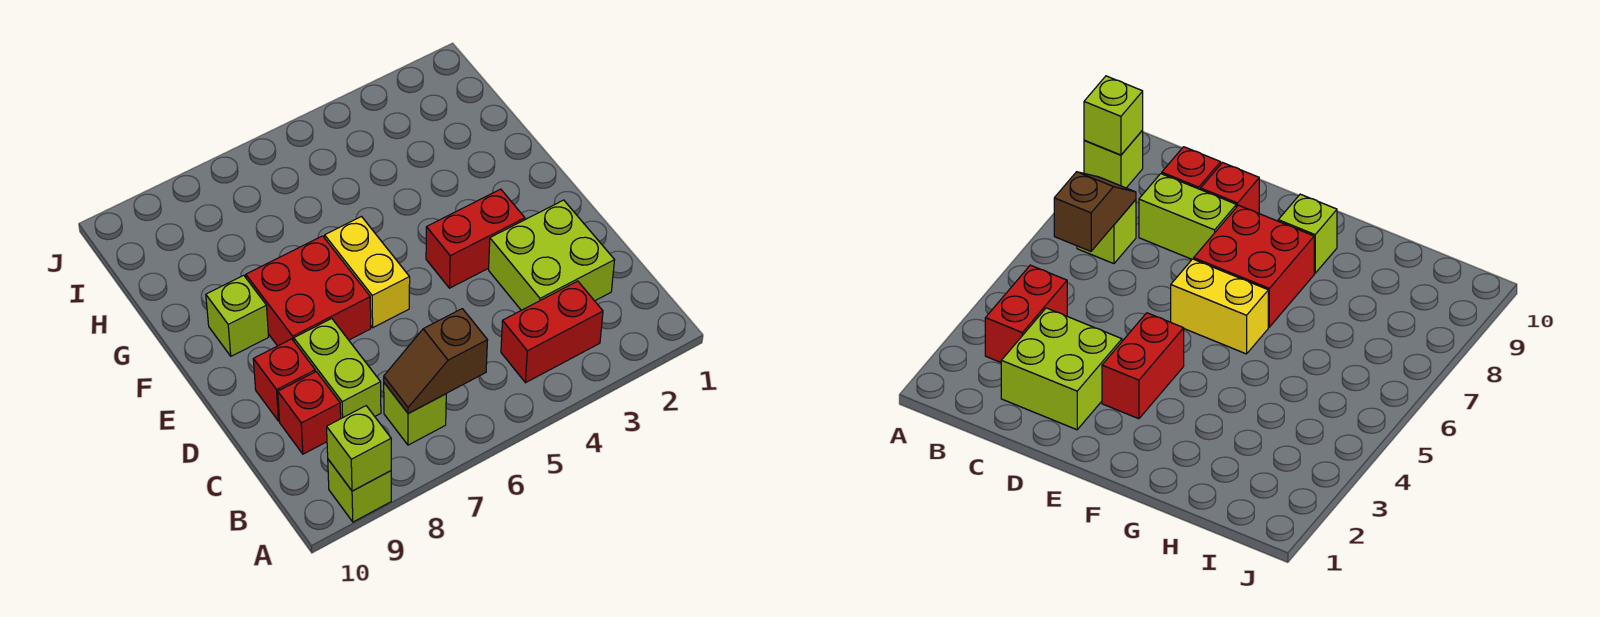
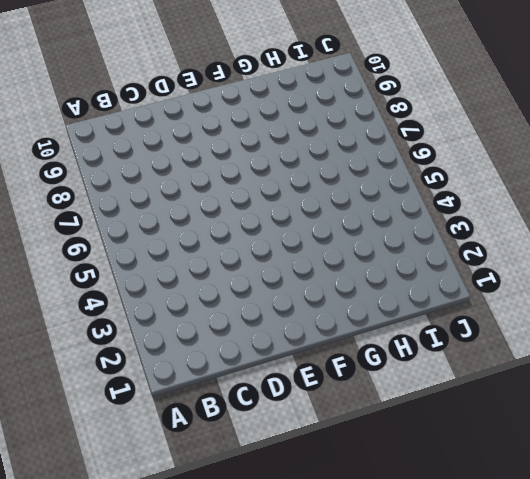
none -> lime brick A9 level 1
none -> red brick B3:B4 level 1
none -> lime brick B7 level 1

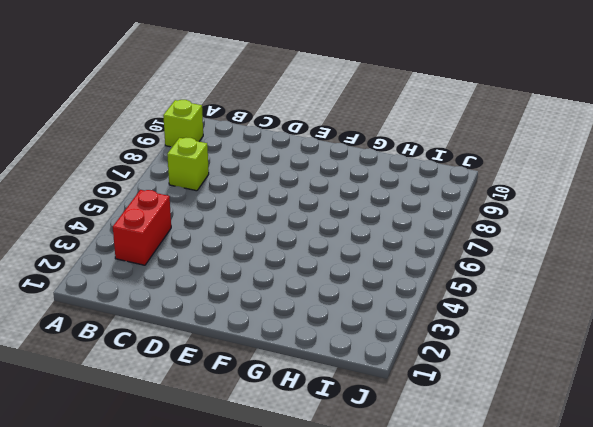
none -> lime brick C2:D3 level 1
none -> lime brick C8:D8 level 1
none -> red brick C9 level 1

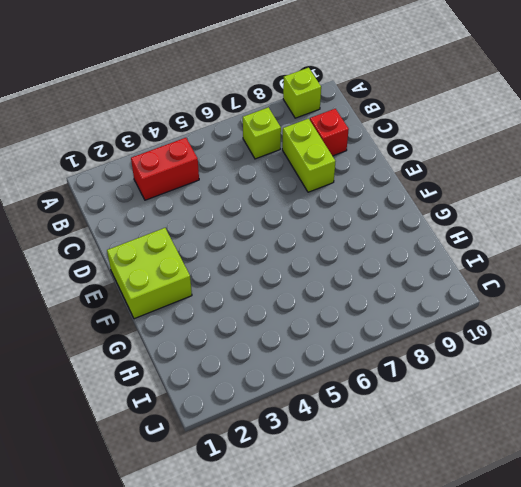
lime brick E1:F2 level 1 -> lime brick C2:D3 level 1
none -> red brick D9 level 1
none -> red brick E3:E4 level 1
none -> yellow brick E6:F6 level 1

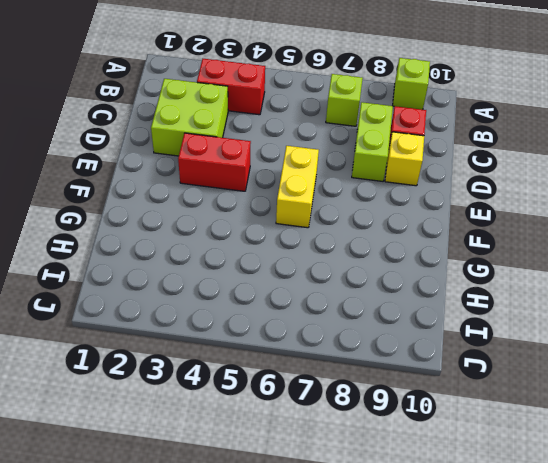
yellow brick D9 level 1 -> red brick D9 level 1
none -> red brick E7:F8 level 1
none -> lime brick F9 level 1
none -> lime brick A9 level 2

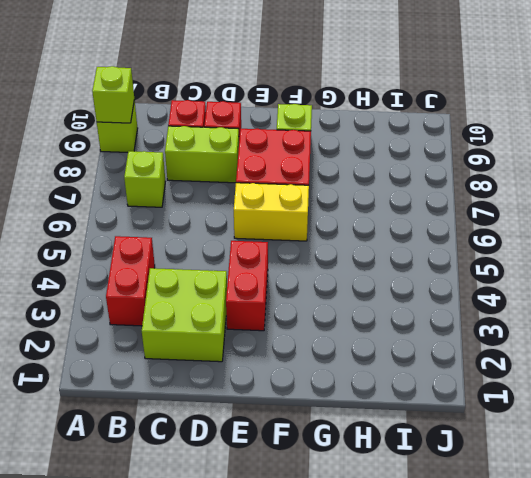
none -> brown slope B6:B7 level 2 top 6

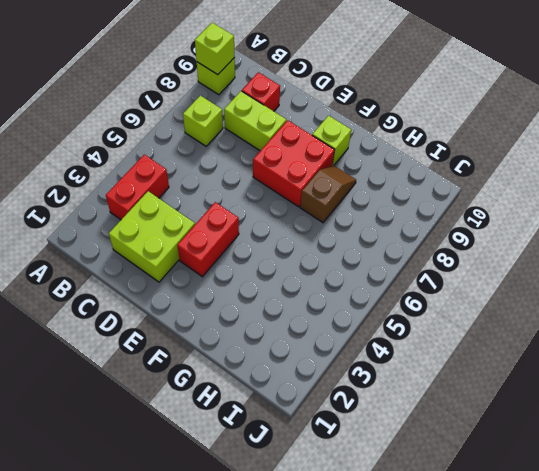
brown slope G7:G8 level 1 top 7 -> brown slope B6:B7 level 2 top 6
none -> red brick D9 level 1
none -> yellow brick E6:F6 level 1

